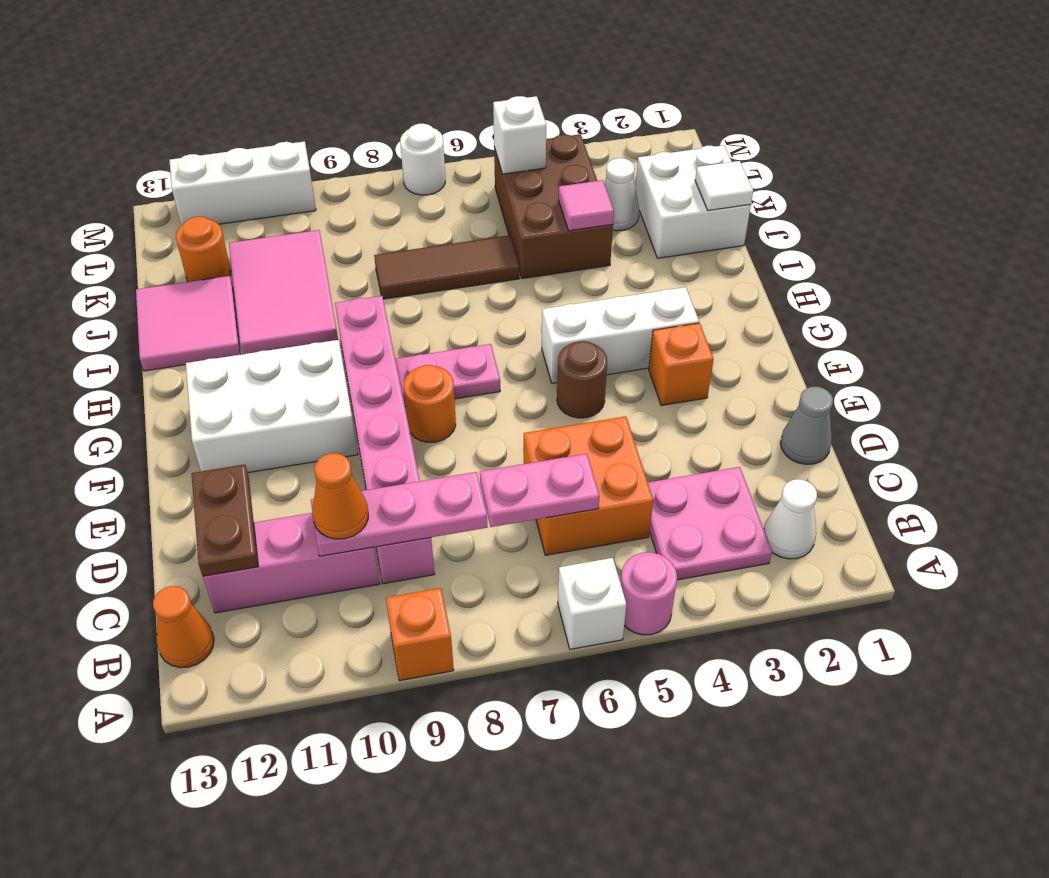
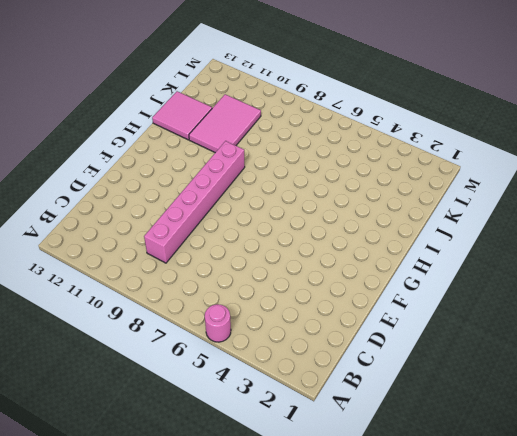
none -> white brick A6 level 1
none -> orange brick A9 level 1
none -> white cone B2 level 1
none -> pink plate B3:C4 level 1

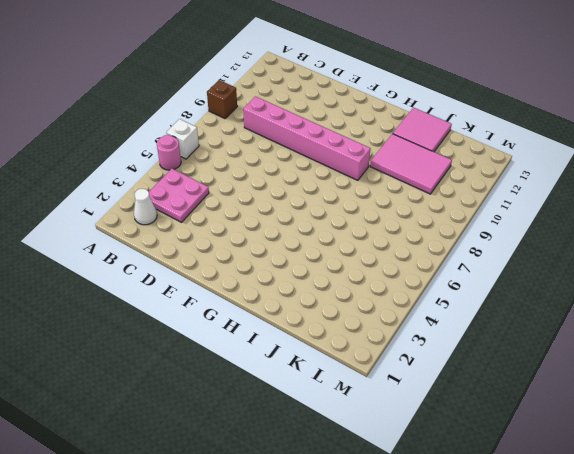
brown brick A9 level 1 -> orange brick A9 level 1
none -> orange cone B13 level 1
none -> orange brick C5:D6 level 1
none -> pink brick C10:C12 level 1
none -> grey cone D1 level 1

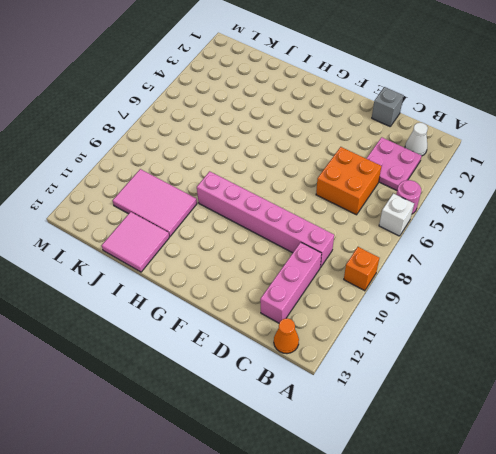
grey brick D1 level 1 -> grey cone D1 level 1
none -> orange brick F3 level 1
none -> brown round brick F5 level 1
none -> orange round brick F8 level 1
none -> white brick F10:G12 level 1

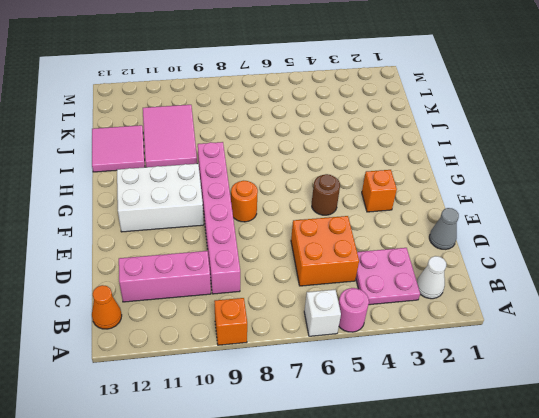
none -> white brick G3:G5 level 1
none -> pink plate G7:G8 level 1
none -> white brick J1:K2 level 1
none -> brown brick J4:L5 level 1

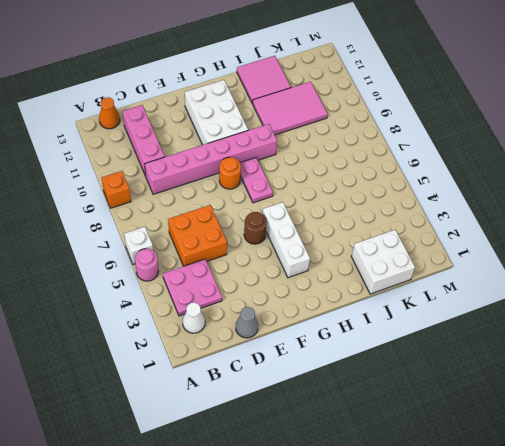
none -> orange brick F3 level 1
none -> brown brick J4:L5 level 1
none -> brown tile J6:J8 level 1
none -> white cone K3 level 1

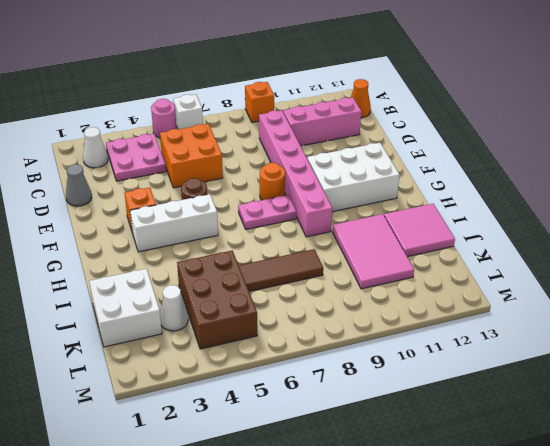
none -> orange round brick K12 level 1
none -> white round brick M7 level 1
none -> white brick M10:M12 level 1
none -> pink plate C6:C7 level 2

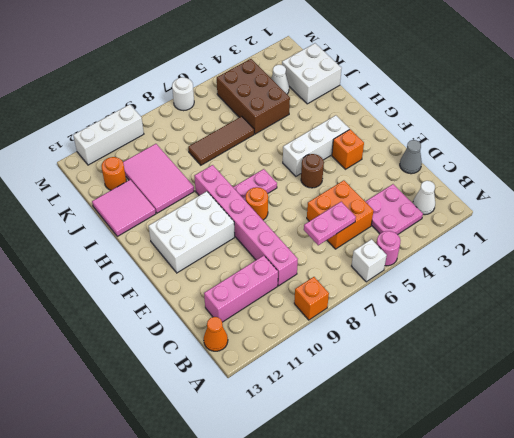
none -> pink plate C8:C10 level 2
none -> brown plate C12:D12 level 2
none -> white tile J1 level 2
none -> pink tile J4 level 2

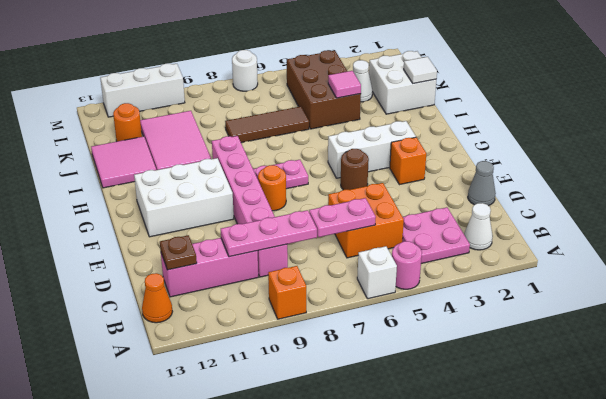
brown plate C12 level 2 -> brown plate C12:D12 level 2
none -> white brick L5 level 2
none -> orange cone C10 level 3

